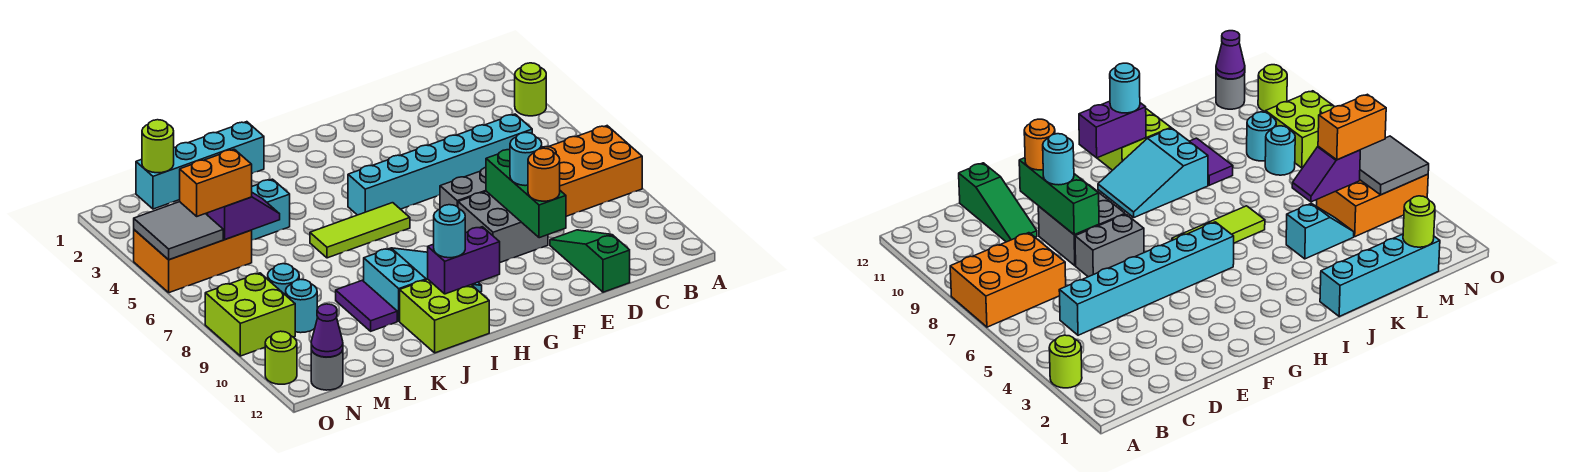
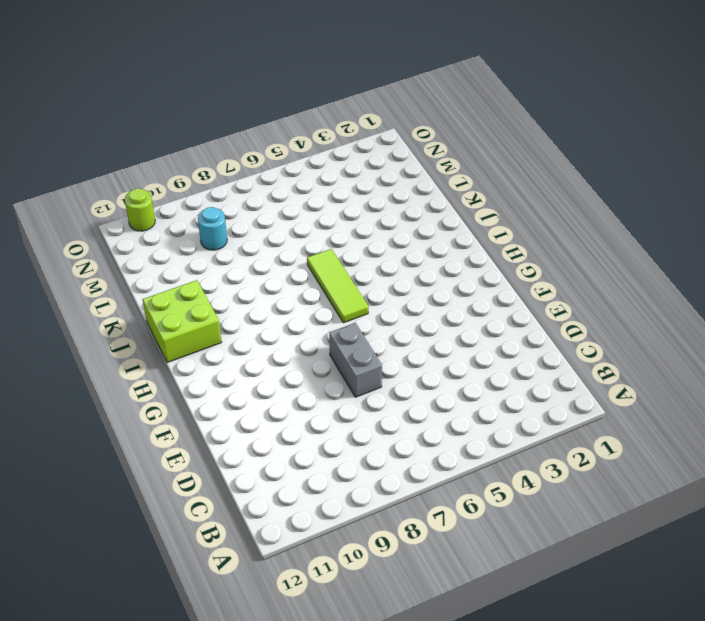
none -> lime round brick A3 level 1
none -> orange brick A7:C8 level 1
none -> cyan brick C5:H5 level 1

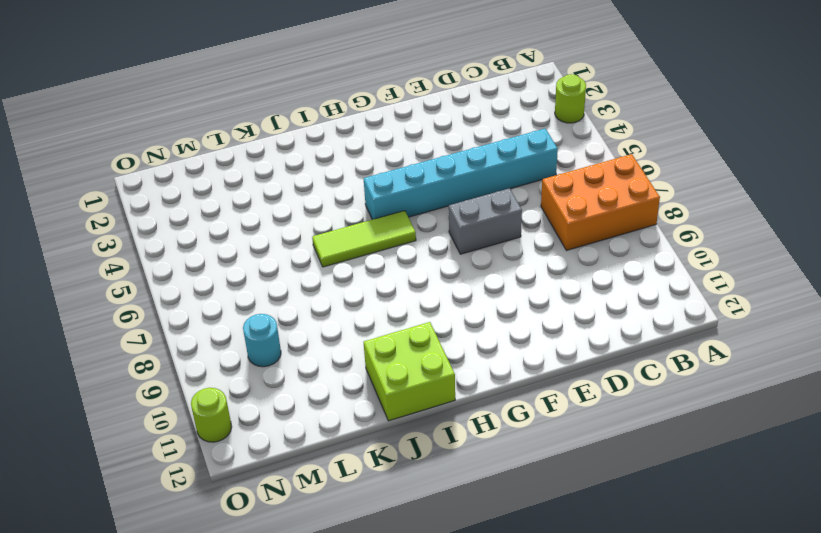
none -> green slope D10:D12 level 1 top 12
none -> grey brick E8:F9 level 1
none -> cyan slope H9:J10 level 1 top J

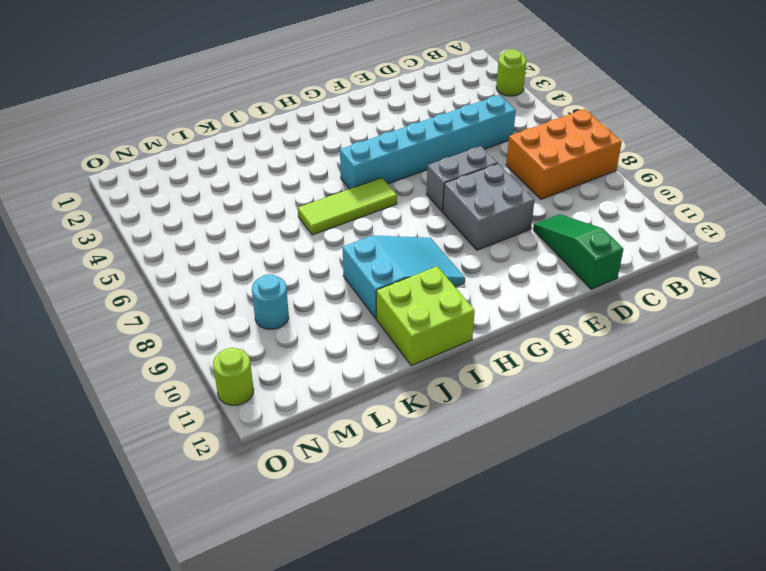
none -> cyan brick J1:M1 level 1
none -> cyan slope K4:L4 level 1 top K
none -> purple tile K9:K10 level 1

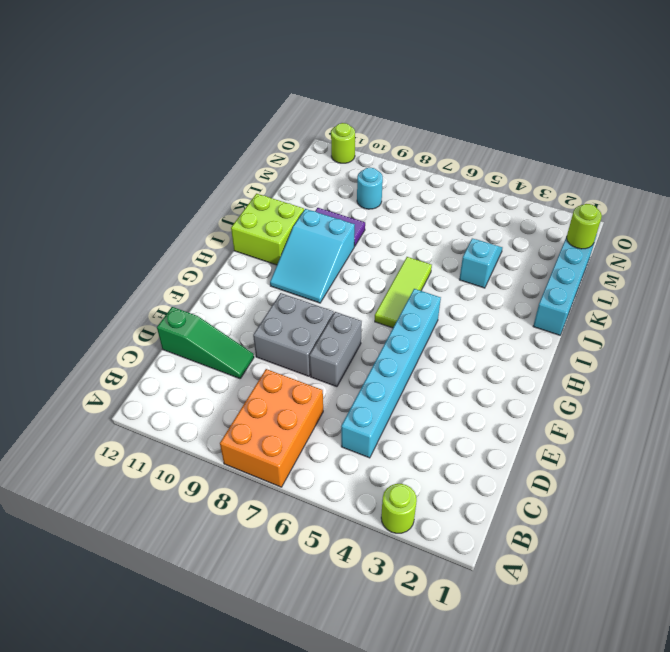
none -> orange brick M4:O5 level 1
none -> cyan round brick M8 level 1
none -> lime brick N8:O9 level 1

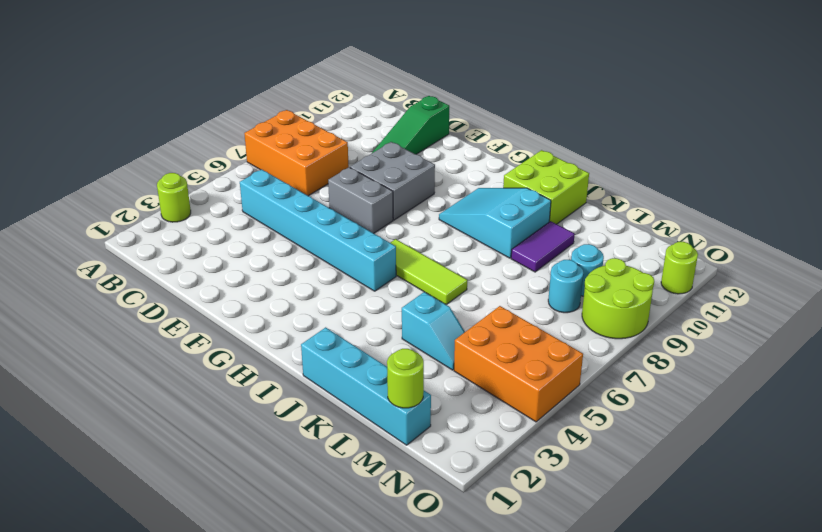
lime round brick N8:O9 level 1 -> lime brick N8:O9 level 1
none -> grey round brick N12 level 1
none -> green brick E8:E10 level 2
none -> purple brick H11:I11 level 2

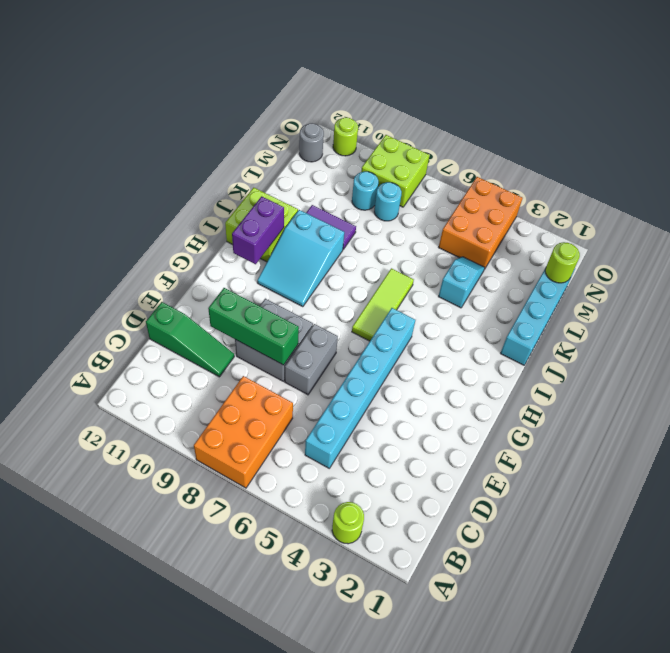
none -> purple slope L5:M5 level 2 top M
none -> grey tile N4:O5 level 2
none -> purple cone N12 level 2

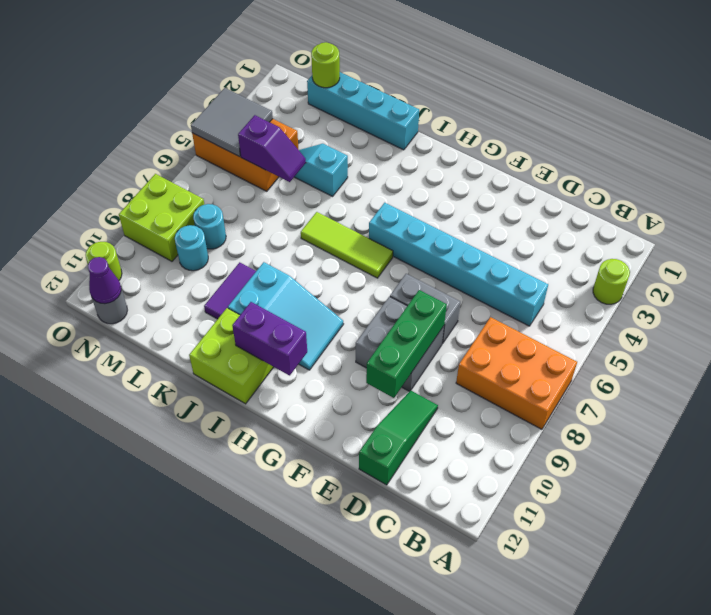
none -> cyan round brick E9 level 3
none -> orange round brick E10 level 3
none -> cyan round brick I11 level 3

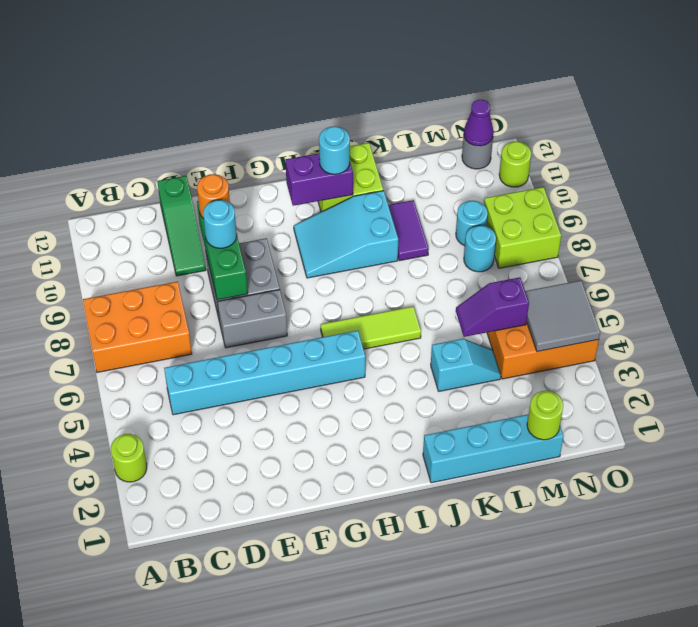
none -> orange brick M5:N5 level 3

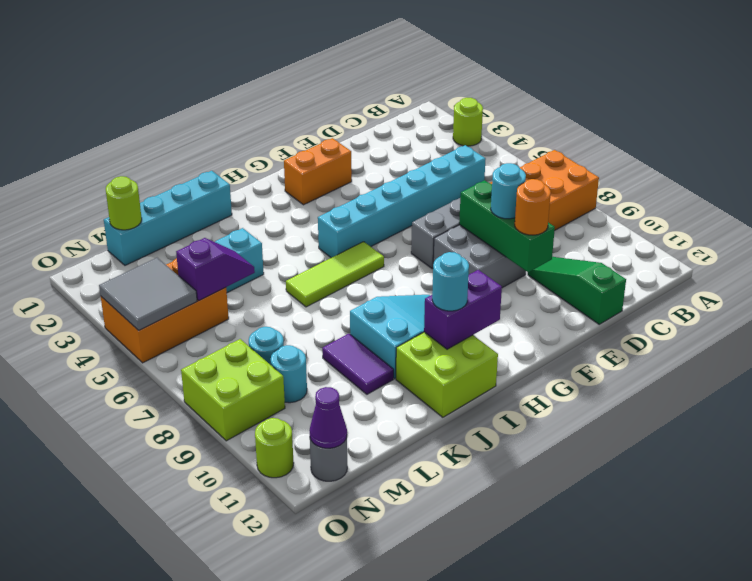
orange brick F2:G2 level 1 -> orange brick M5:N5 level 3

